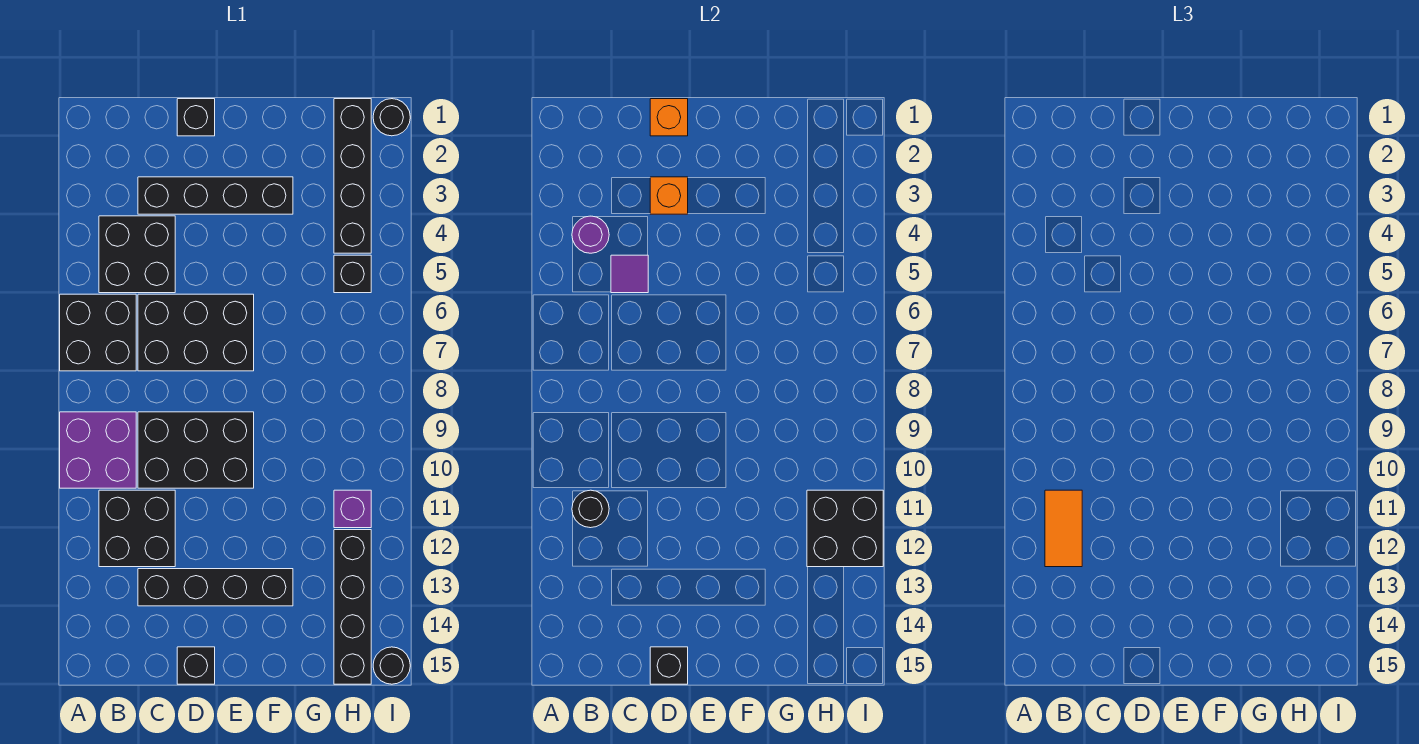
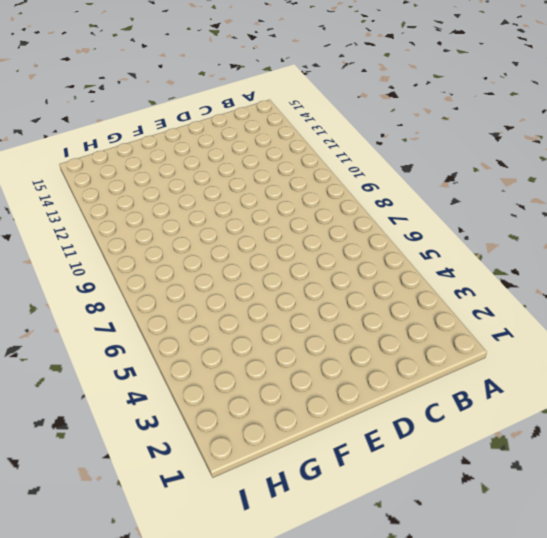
none -> black brick A6:B7 level 1
none -> purple brick A9:B10 level 1
none -> black brick B4:C5 level 1

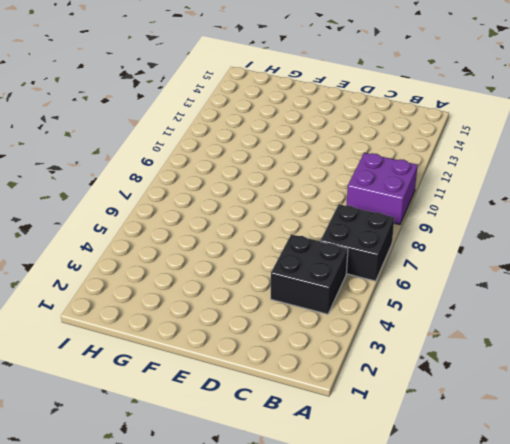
none -> black brick B11:C12 level 1
none -> black brick C3:F3 level 1
none -> black brick C6:E7 level 1

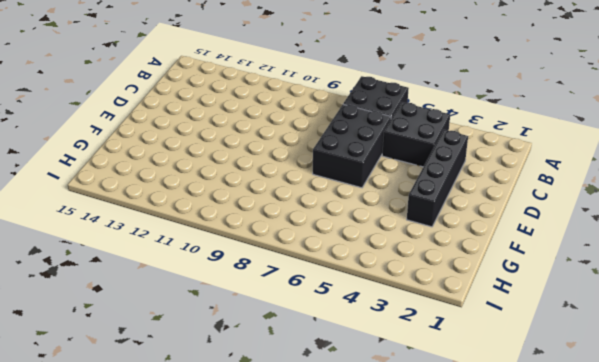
none -> purple brick A9:B10 level 1
none -> black brick B11:C12 level 1
none -> black brick C9:E10 level 1

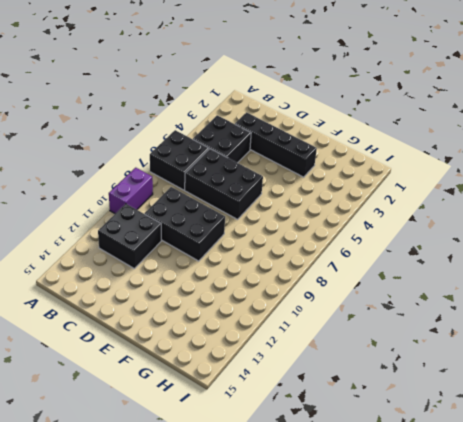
purple brick A9:A10 level 1 -> purple brick A9:B10 level 1
none -> black brick C13:F13 level 1
none -> black brick D1 level 1
none -> black brick D15 level 1

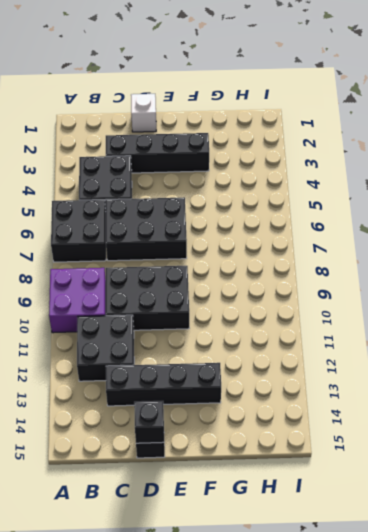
white brick D1 level 1 -> black brick D1 level 1
none -> black brick H1:H4 level 1
none -> black brick H5 level 1
none -> purple brick H11 level 1

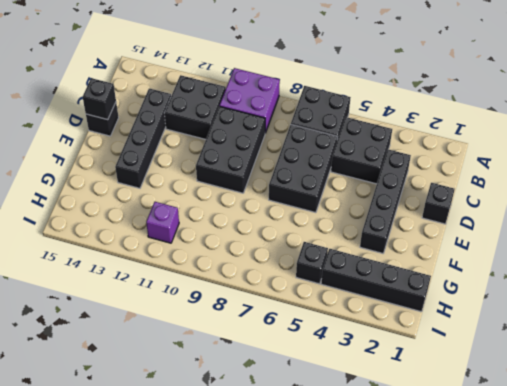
none -> black brick H12:H15 level 1
none -> black round brick I1 level 1
none -> black round brick I15 level 1

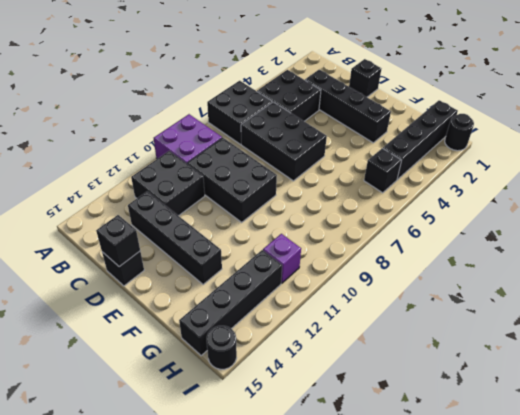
none -> purple round brick B4 level 2
none -> black round brick B11 level 2
none -> purple tile C5 level 2

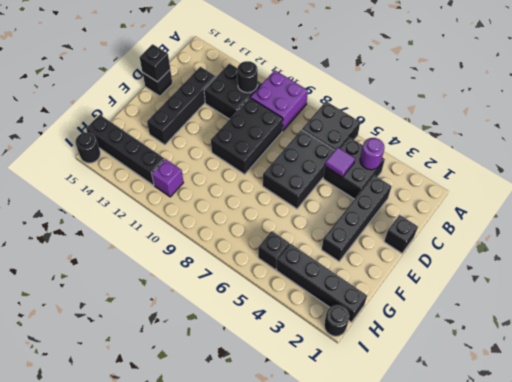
none -> orange brick D1 level 2
none -> orange brick D3 level 2
none -> black brick H11:I12 level 2

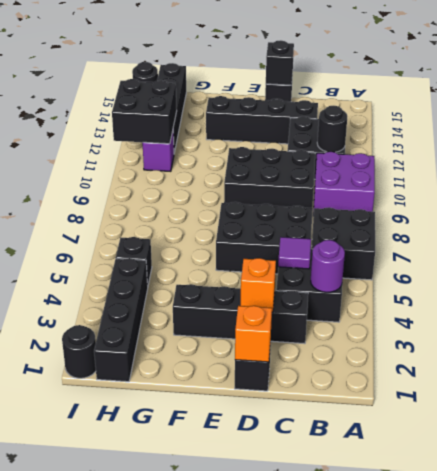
none -> orange tile B11:B12 level 3

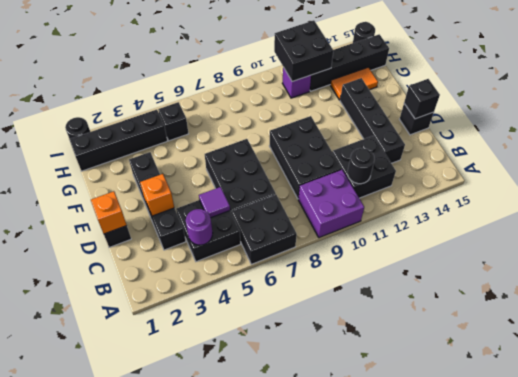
orange tile G13:G14 level 1 -> orange tile B11:B12 level 3

